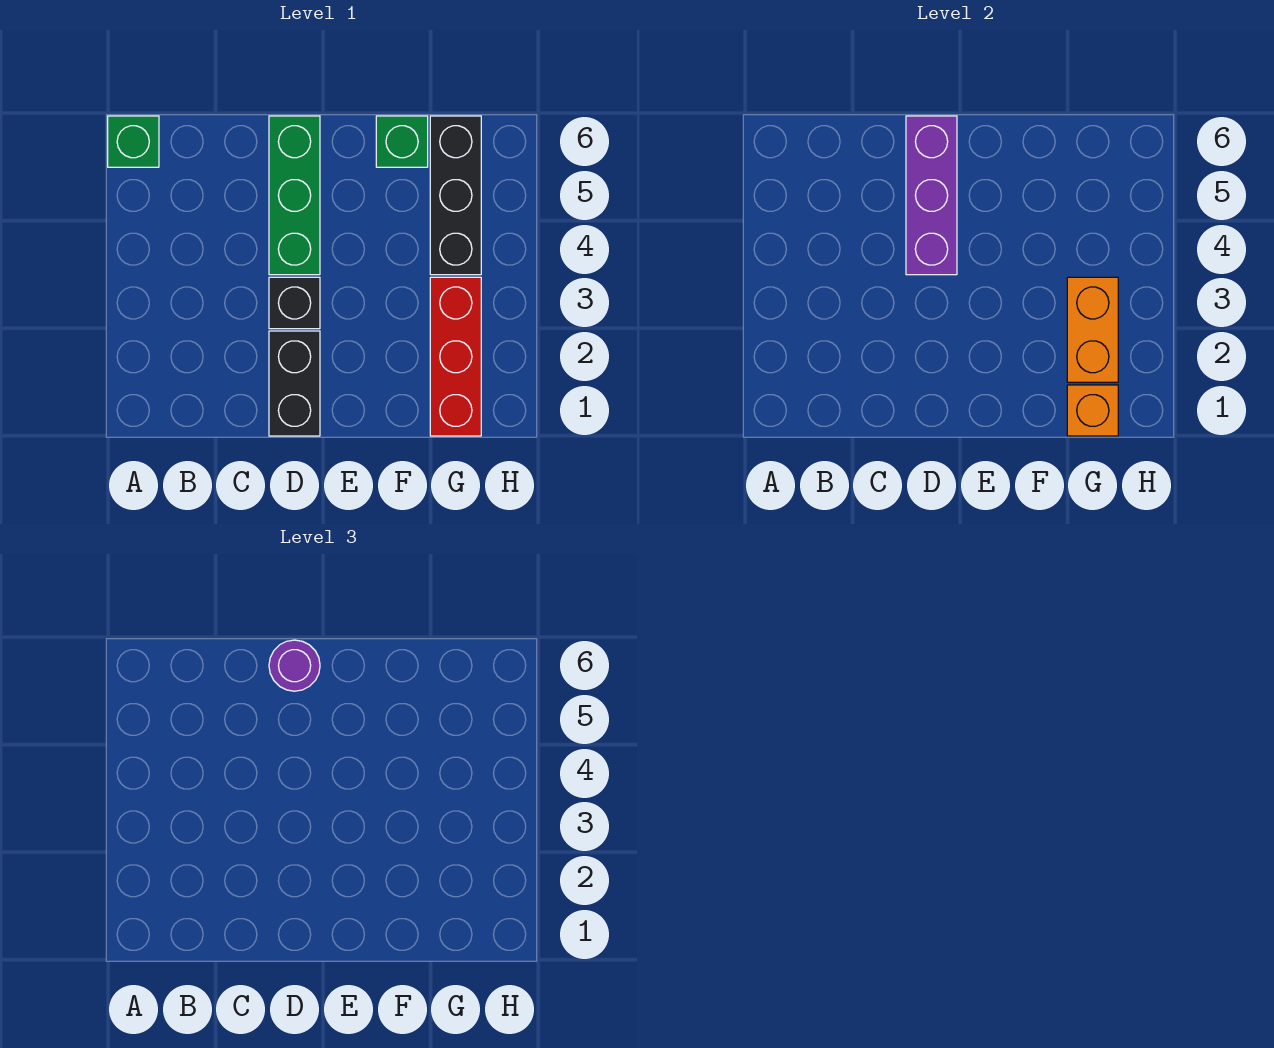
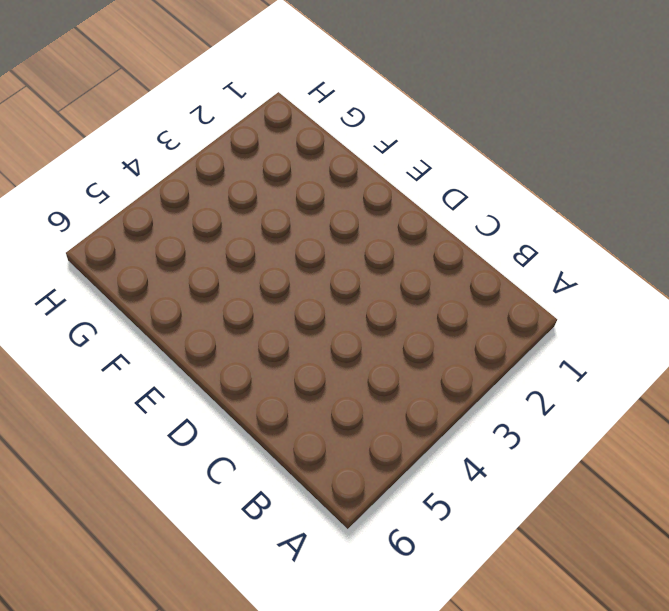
none -> green brick A6 level 1
none -> black brick D1:D2 level 1

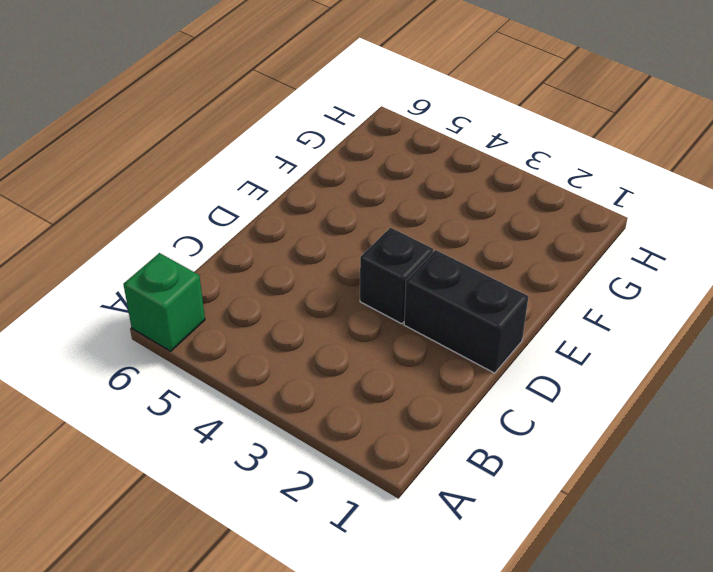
none -> green brick D4:D6 level 1
none -> green brick F6 level 1

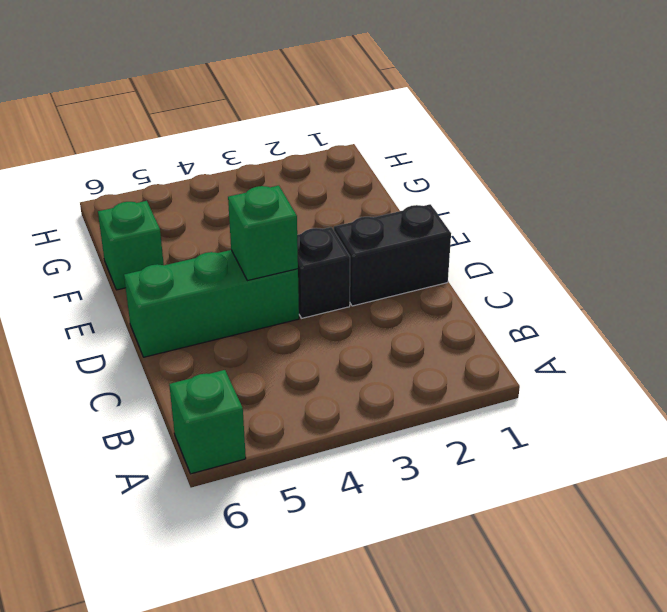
green brick D4 level 2 -> purple brick D4:D6 level 2
none -> red brick G1:G3 level 1
none -> black brick G4:G6 level 1

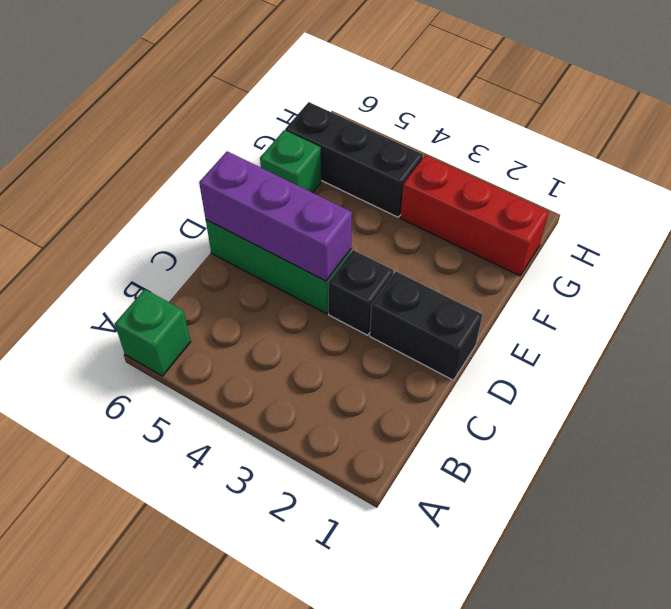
none -> orange brick G1 level 2
none -> orange brick G2:G3 level 2

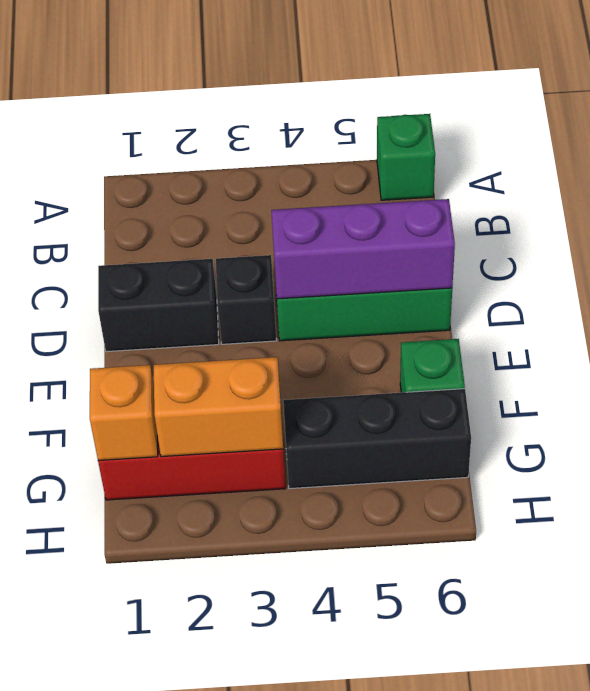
none -> purple round brick D6 level 3

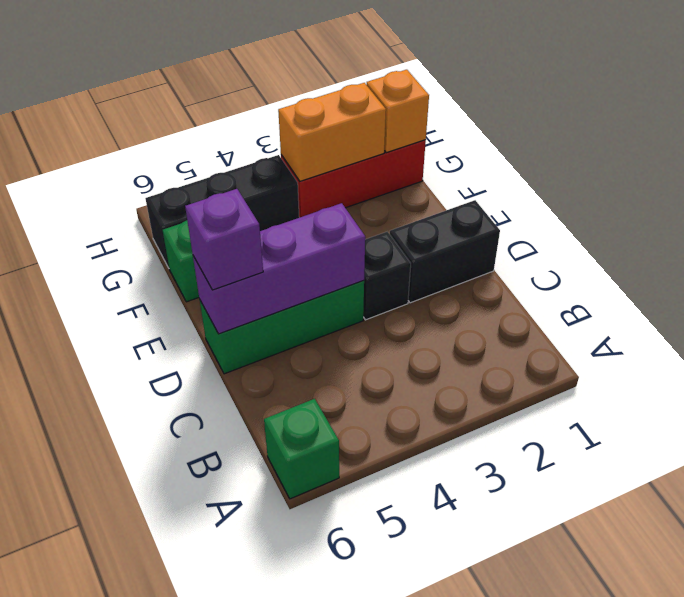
purple brick D6 level 3 -> purple round brick D6 level 3

